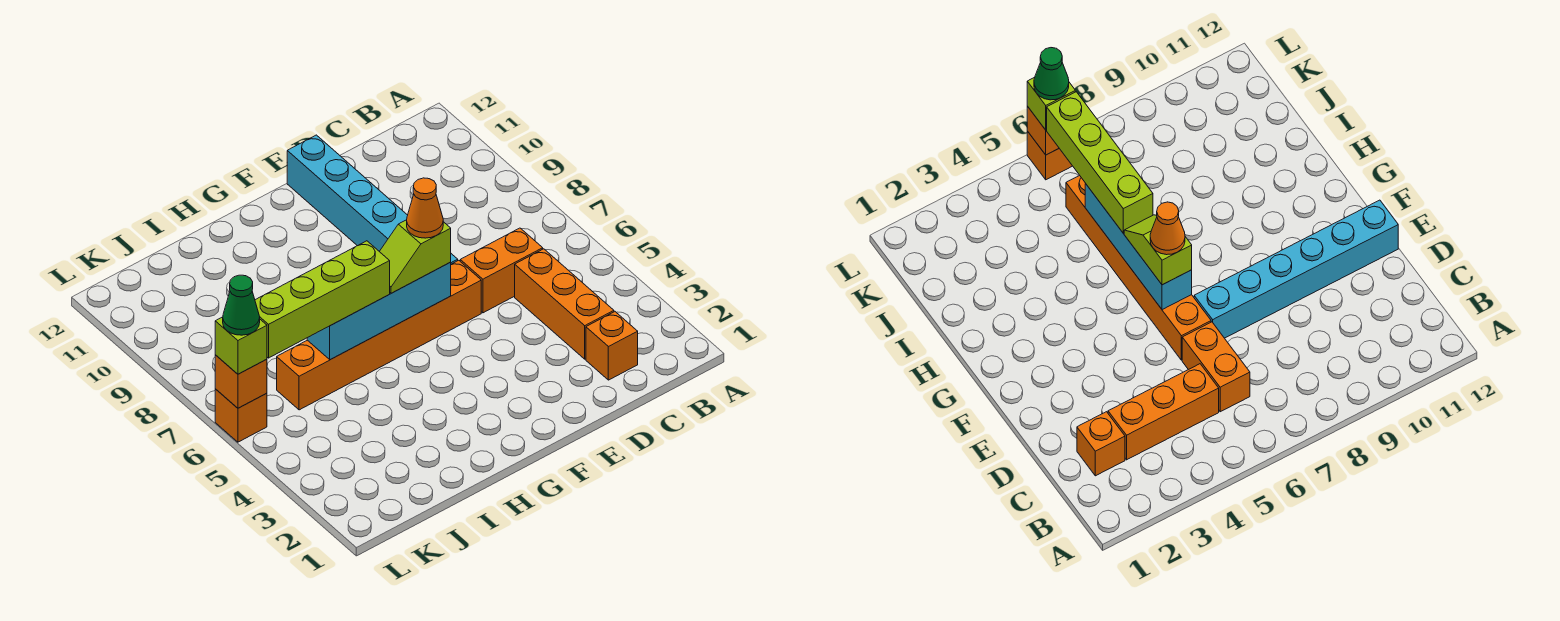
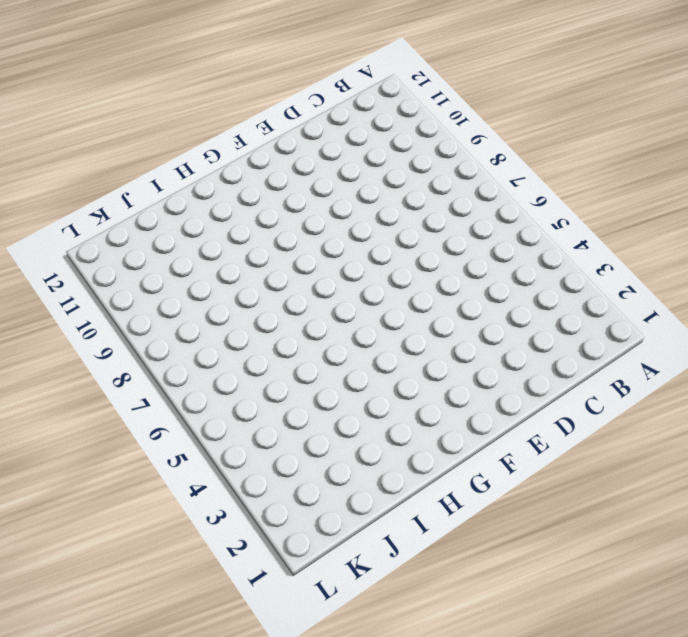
none -> orange brick C2 level 1
none -> orange brick C3:C5 level 1
none -> orange brick C6:D6 level 1

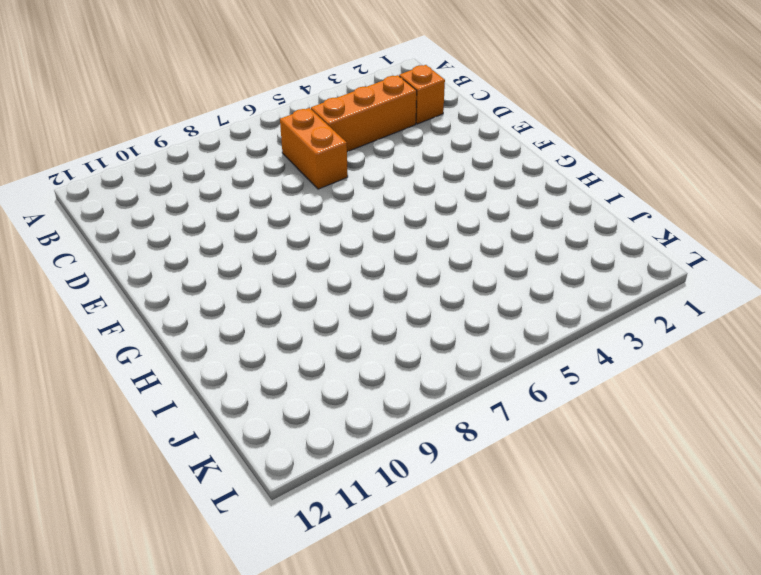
none -> orange brick E6:J6 level 1
none -> cyan brick E7:E12 level 1
none -> orange brick L6 level 1

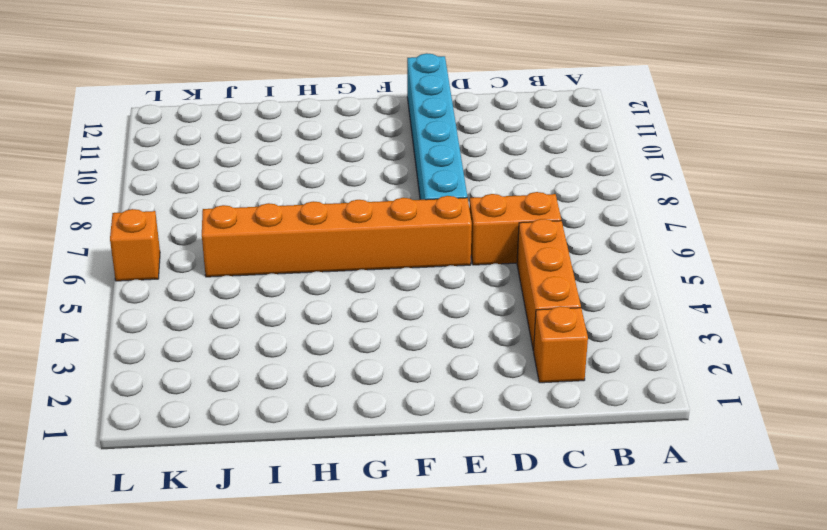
none -> cyan brick F6:I6 level 2
none -> orange brick L6 level 2
none -> lime slope F6:G6 level 3 top F

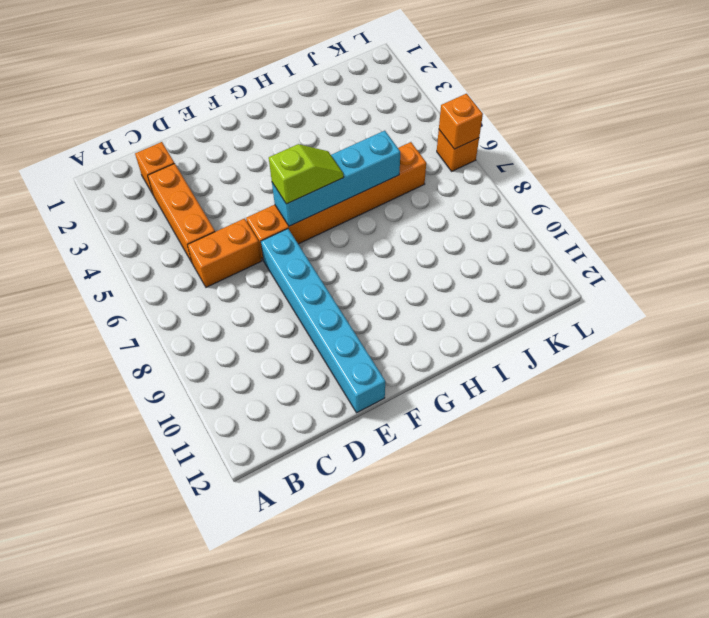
none -> lime brick H6:K6 level 3
none -> lime brick L6 level 3
none -> orange cone F6 level 4

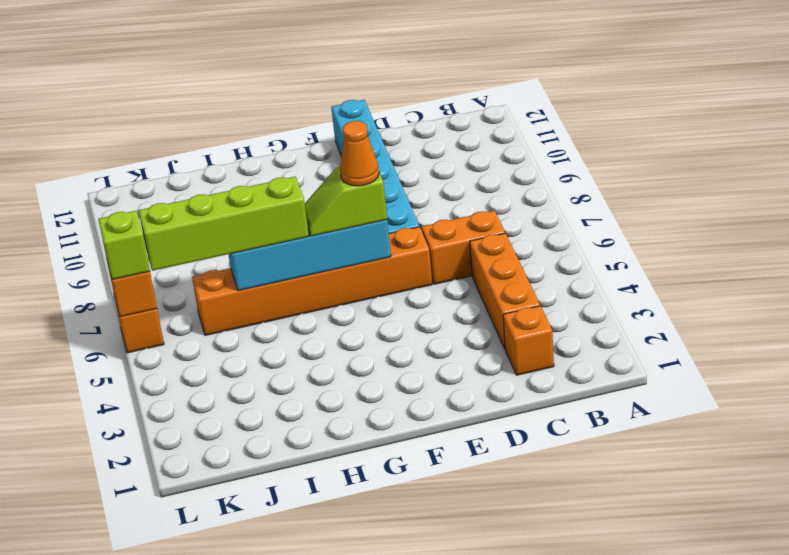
none -> green cone L6 level 4

